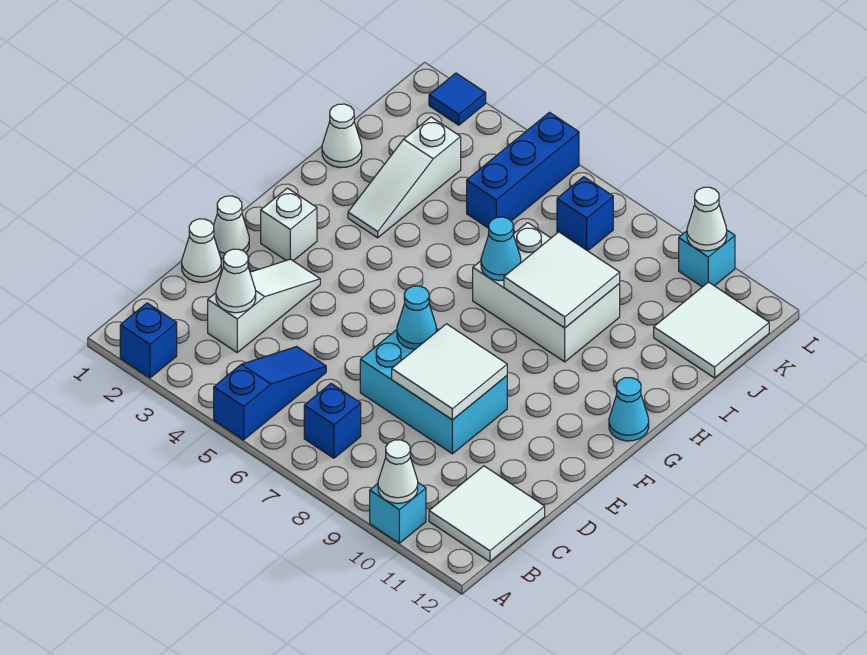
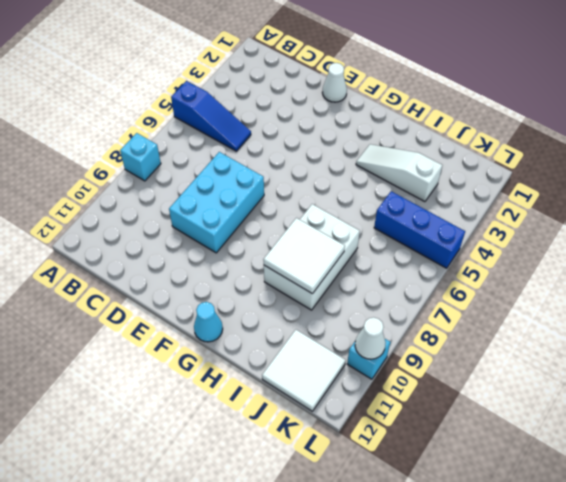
cyan brick A8 level 1 -> cyan brick A10 level 1
none -> blue brick A2 level 1
none -> blue brick B7 level 1
none -> white tile B11:C12 level 1

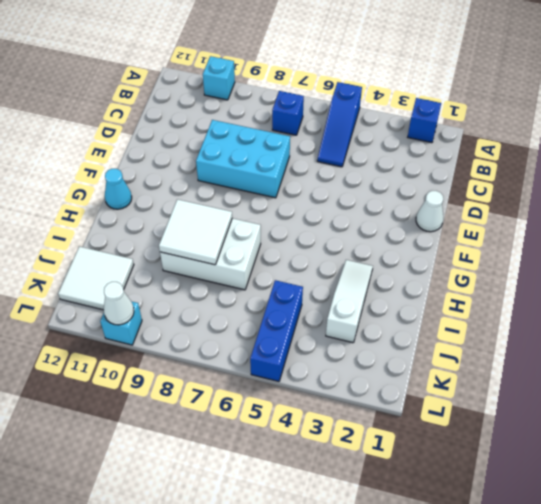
none -> white tile B11:C12 level 1
none -> white slope C3:E3 level 1 top C
none -> white cone D1 level 1

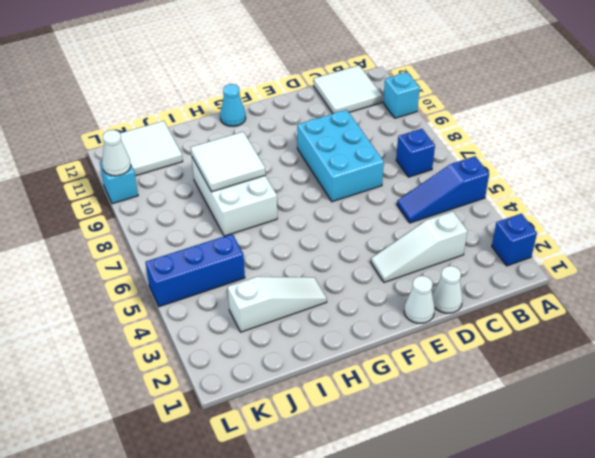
none -> white brick F2 level 1
none -> white cone I1 level 1
none -> blue brick K7 level 1

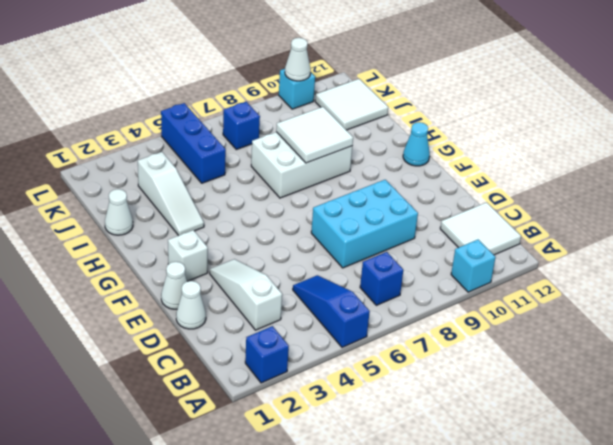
none -> blue tile L2 level 1
none -> white cone A10 level 2
none -> white cone C3 level 2

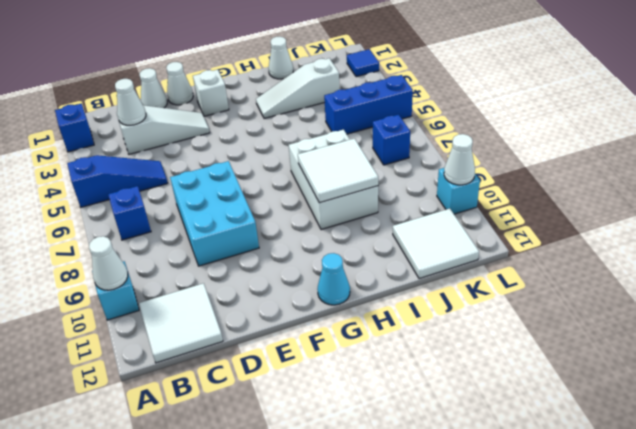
none -> white tile D8:E9 level 2
none -> cyan cone E7 level 2
none -> cyan cone H7 level 2

